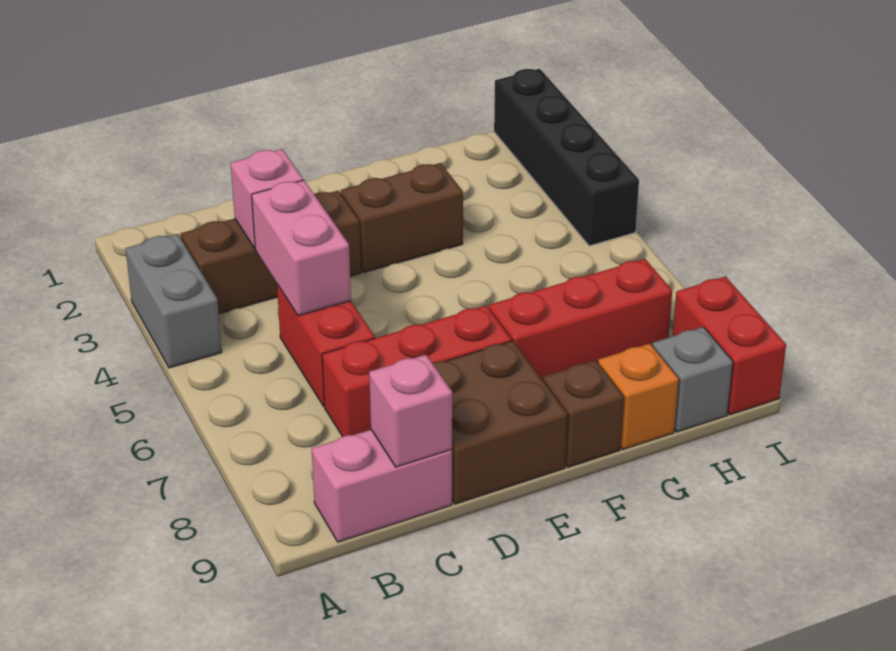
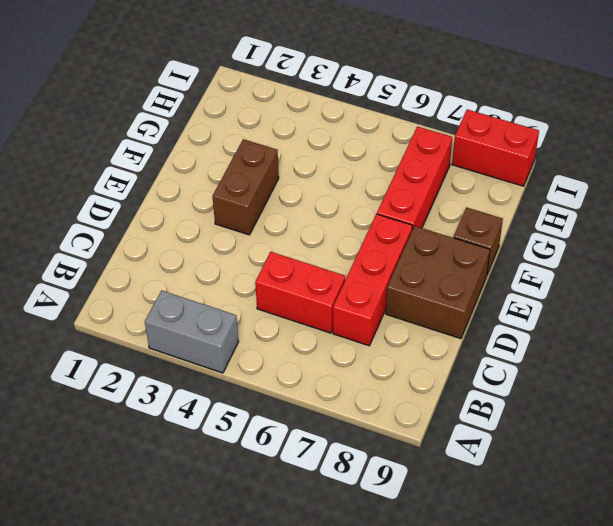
none -> brown brick B3:D3 level 1
none -> pink brick B9:C9 level 1
none -> orange brick G9 level 1

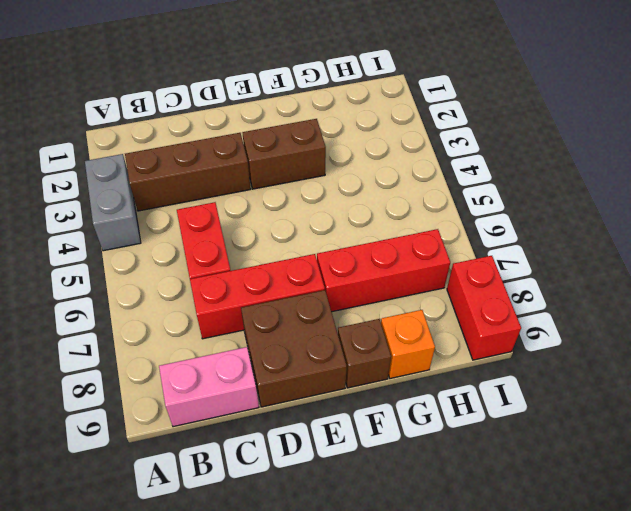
none -> grey brick H9 level 1
none -> black brick I1:I4 level 1
none -> pink brick C3 level 2

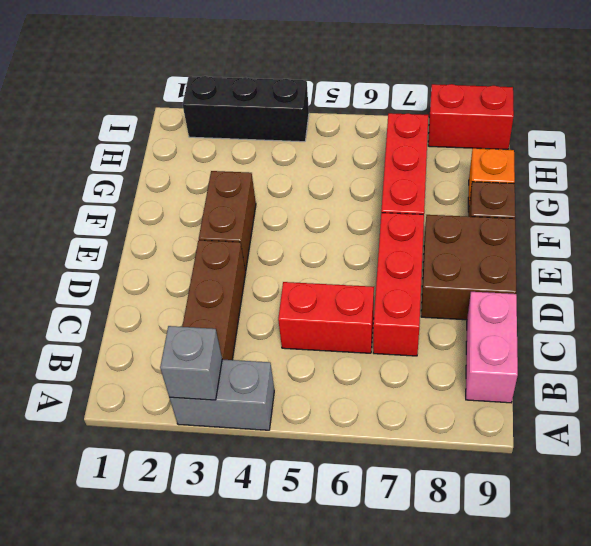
grey brick A3 level 2 -> grey brick H9 level 1
black brick I2:I4 level 1 -> black brick I1:I4 level 1
none -> pink brick C3 level 2
none -> pink brick C4:C5 level 2
none -> pink brick C9 level 2

